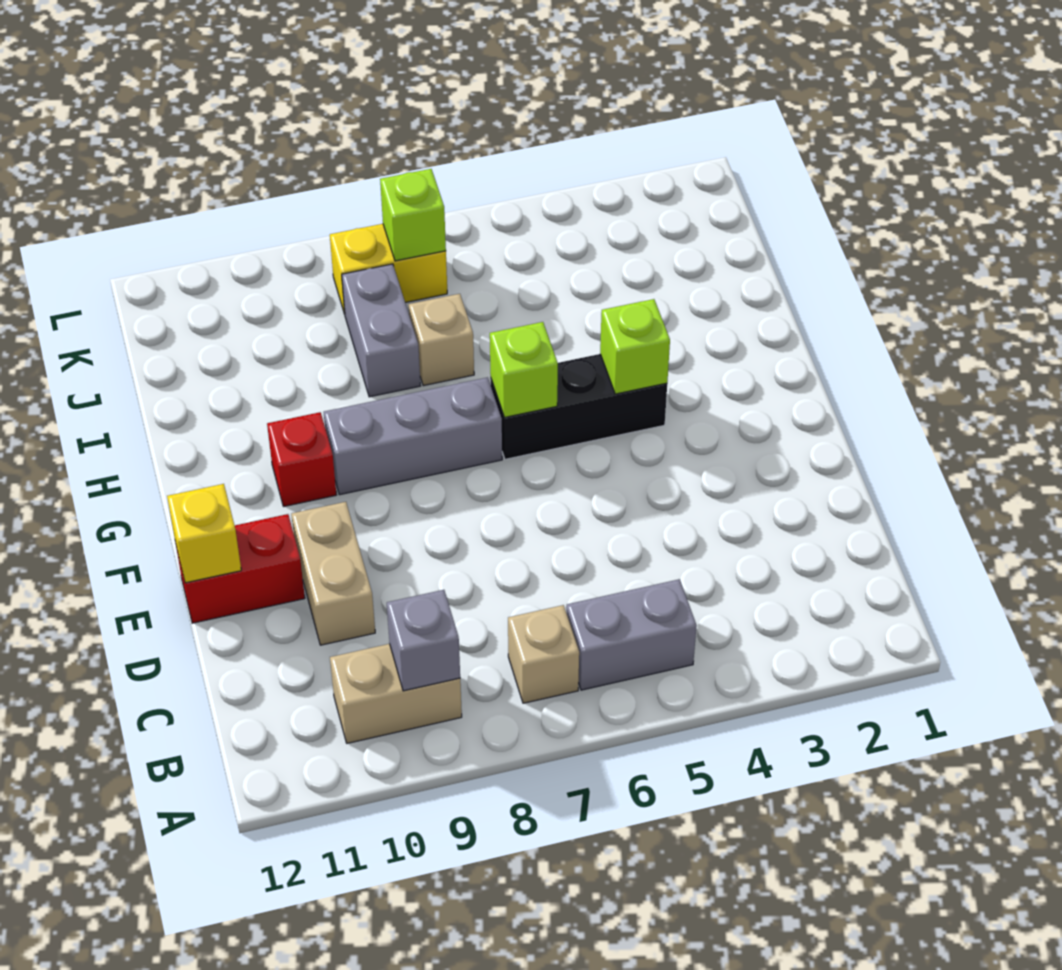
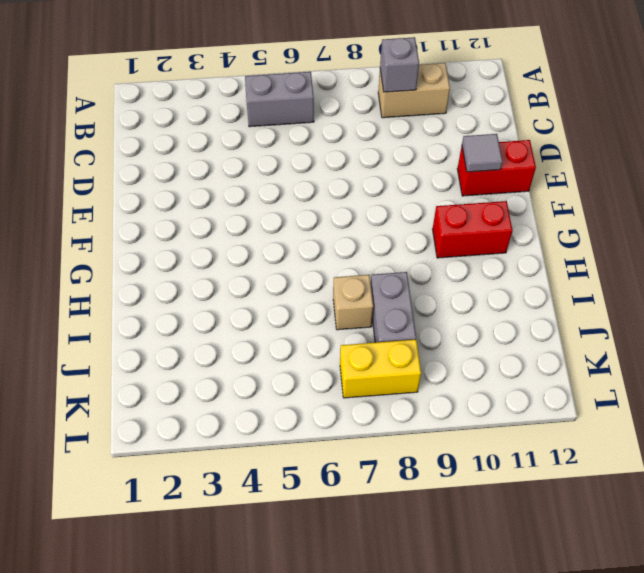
grey tile E11 level 2 -> none
red brick G10:G11 level 1 -> red brick G10 level 1
none -> tan brick B7 level 1
none -> tan brick D10:E10 level 1
none -> black brick G4:G6 level 1

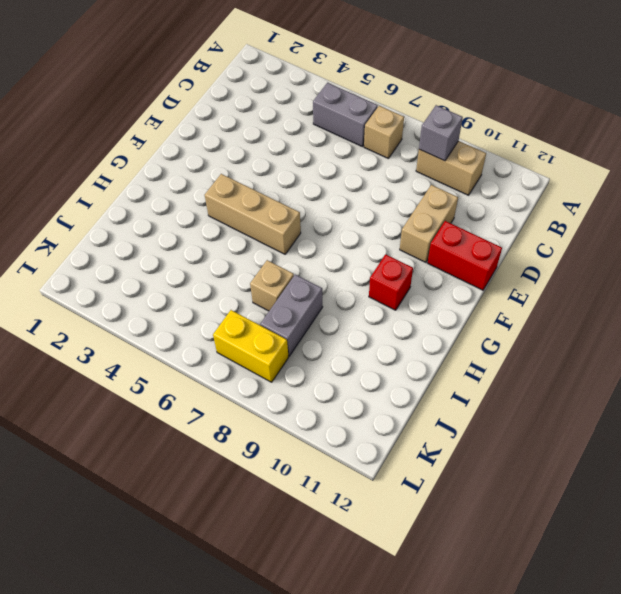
tan brick G4:G6 level 1 -> black brick G4:G6 level 1
none -> grey brick G7:G9 level 1
none -> yellow brick E12 level 2
none -> lime brick G4 level 2

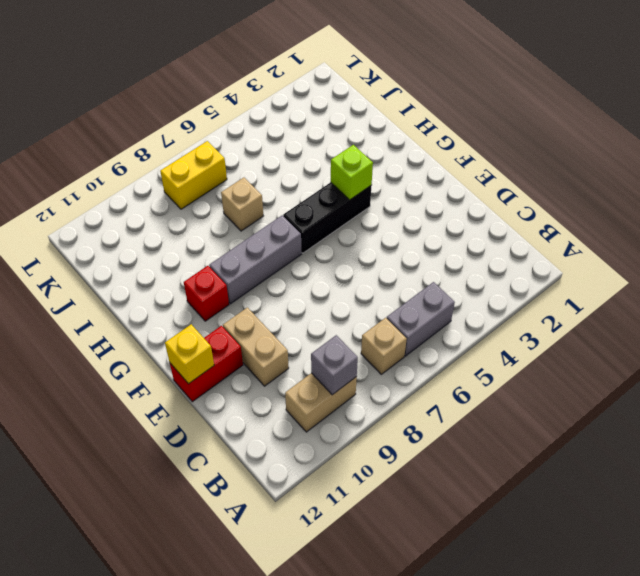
none -> grey brick I8:J8 level 1
none -> lime brick G6 level 2
none -> lime brick K7 level 2

